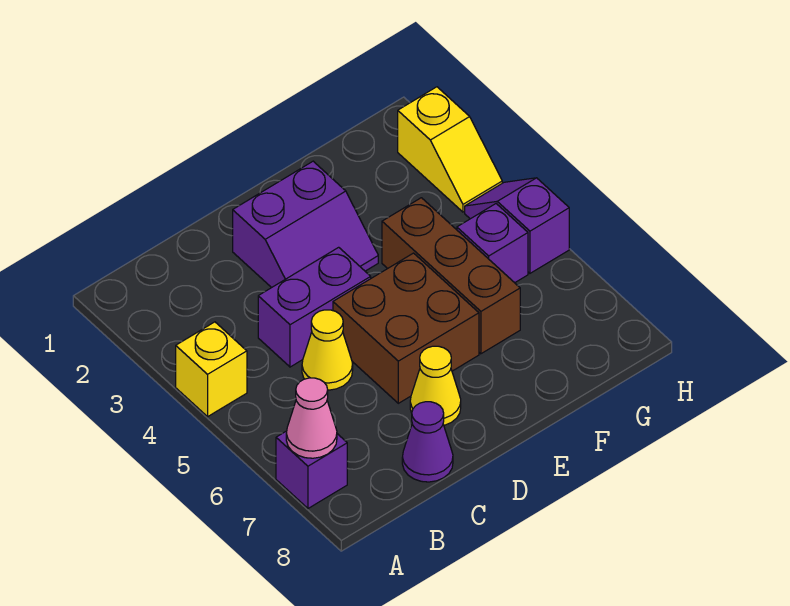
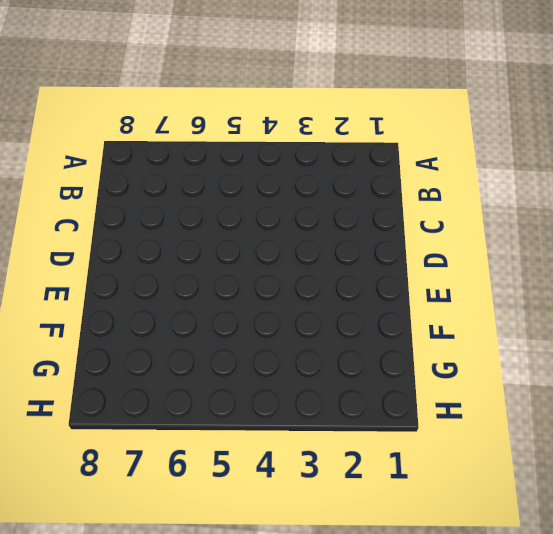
none -> yellow brick A4 level 1
none -> purple brick A7 level 1
none -> purple brick C4:D4 level 1

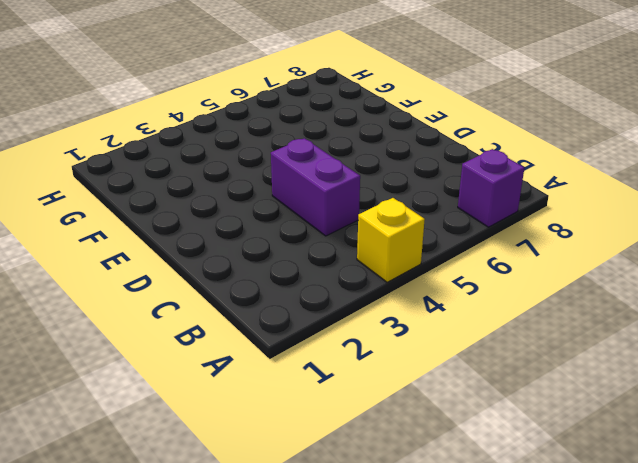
none -> yellow cone C5 level 1
none -> purple cone C8 level 1
none -> purple slope D2:E3 level 1 top 2

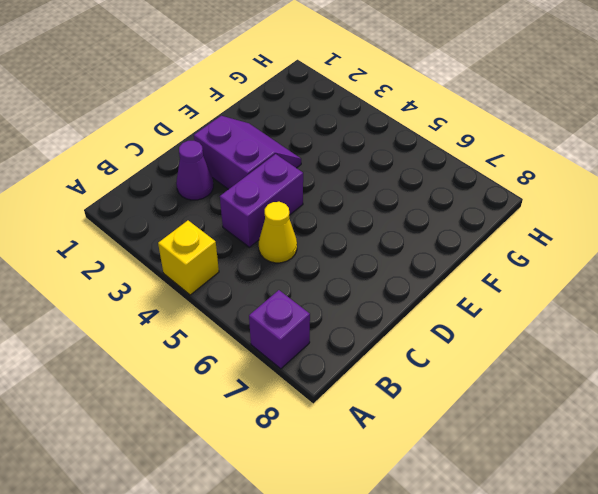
purple cone C2 level 1 -> purple cone C8 level 1
purple slope D2:E3 level 1 top D -> purple slope D2:E3 level 1 top 2
none -> brown brick D5:E6 level 1
none -> yellow cone D7 level 1
none -> brown brick F4:F6 level 1

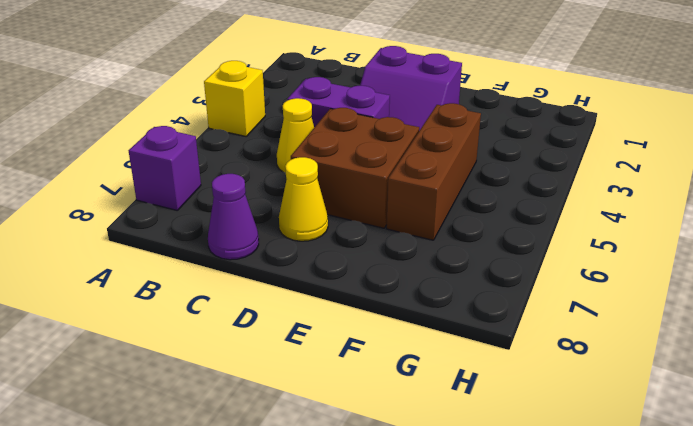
none -> purple brick G5 level 1
none -> yellow slope H2:H3 level 1 top 2
none -> purple slope H4:H5 level 1 top 5

